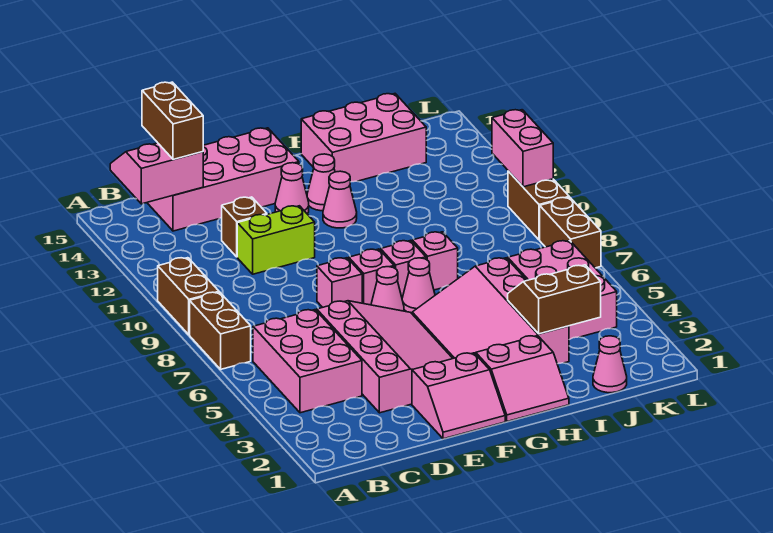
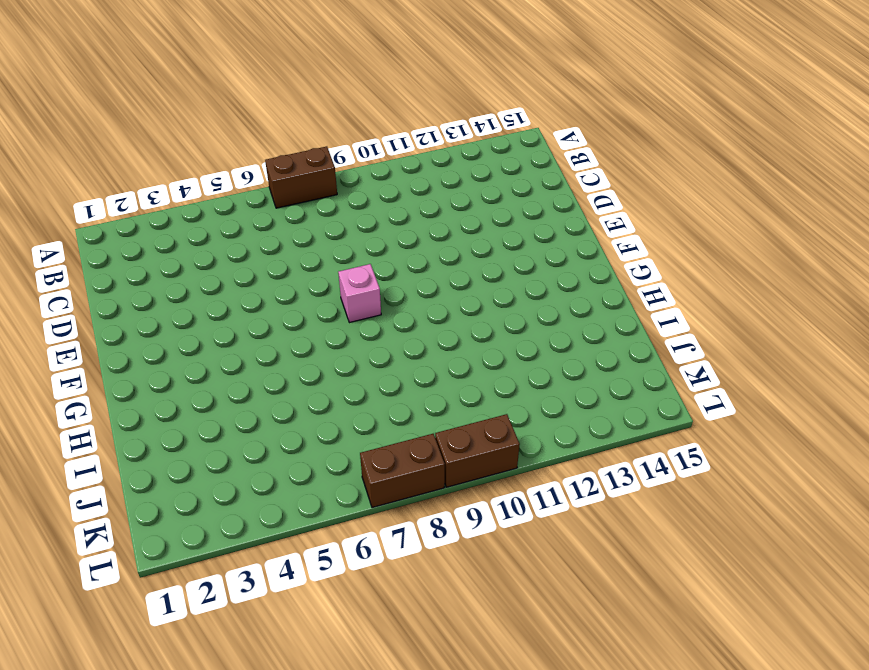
none -> brown brick A9:A10 level 1
none -> pink brick B4:C6 level 1
none -> pink brick C14:F15 level 1

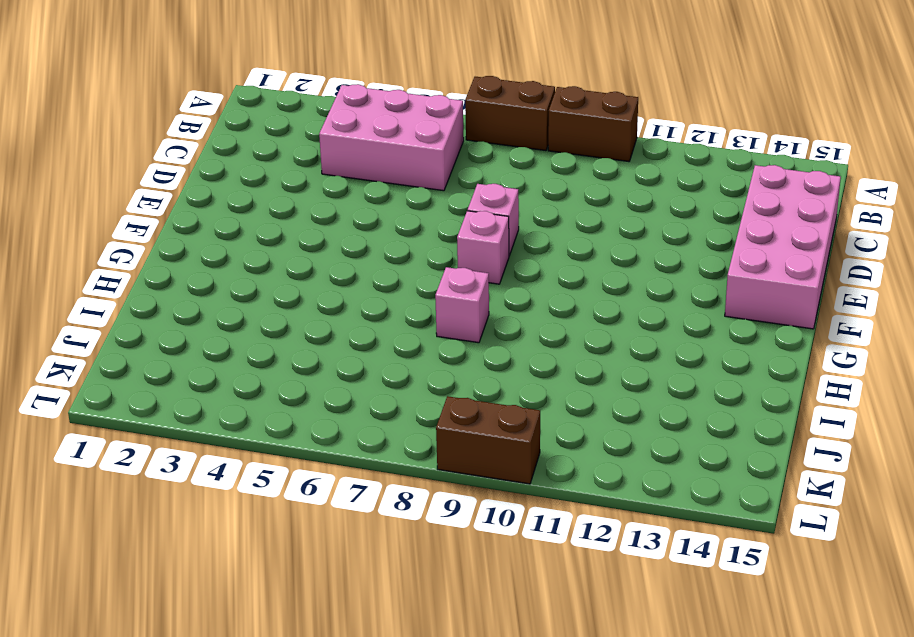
none -> pink slope D3:F6 level 1 top D
none -> lime brick D11:E11 level 1
none -> brown brick D12 level 1

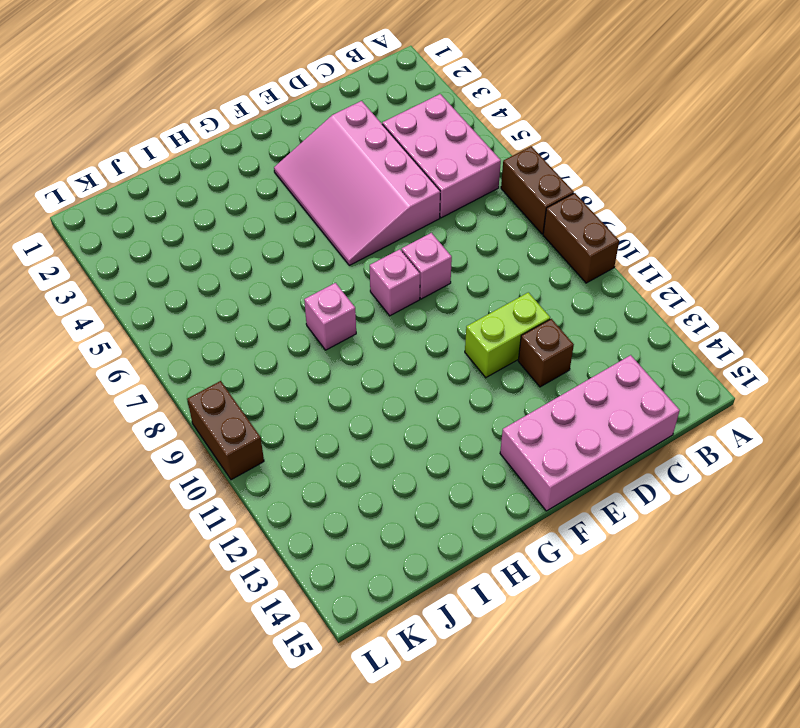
none -> pink slope E1:F2 level 1 top 2
none -> pink cone F7 level 1
none -> pink cone F13 level 1

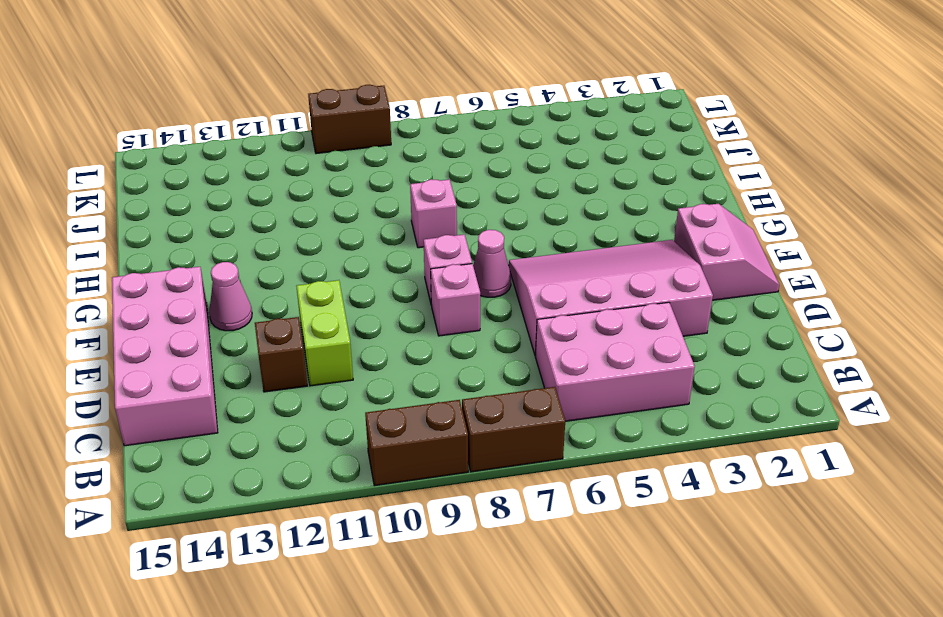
none -> pink slope G1:H2 level 1 top 2
none -> pink slope G3:I6 level 1 top I
none -> pink cone G7 level 1

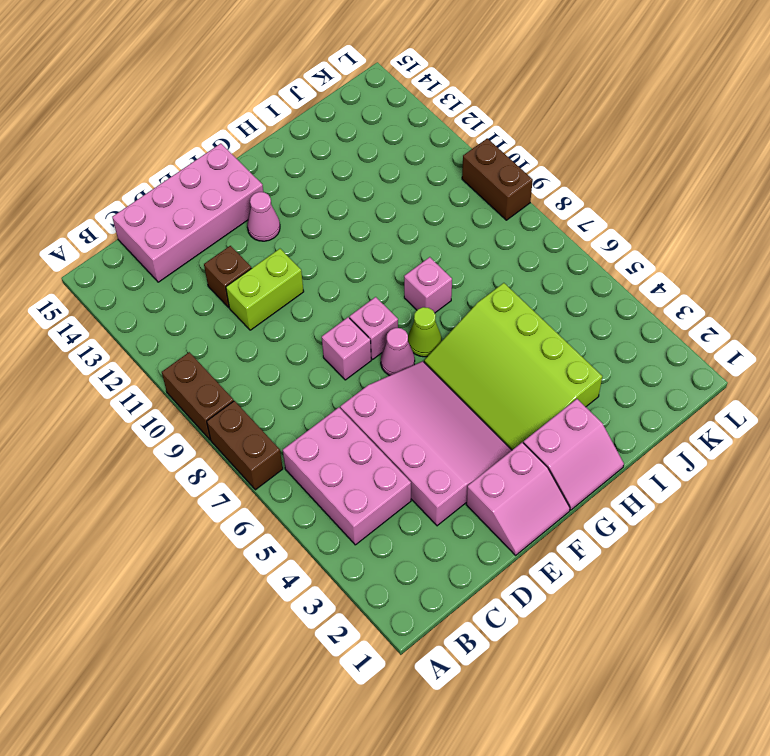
lime slope G3:I6 level 1 top I -> pink slope G3:I6 level 1 top I
lime cone G7 level 1 -> pink cone G7 level 1
none -> pink brick G8 level 1
none -> pink cone G12 level 1
none -> pink cone G13 level 1

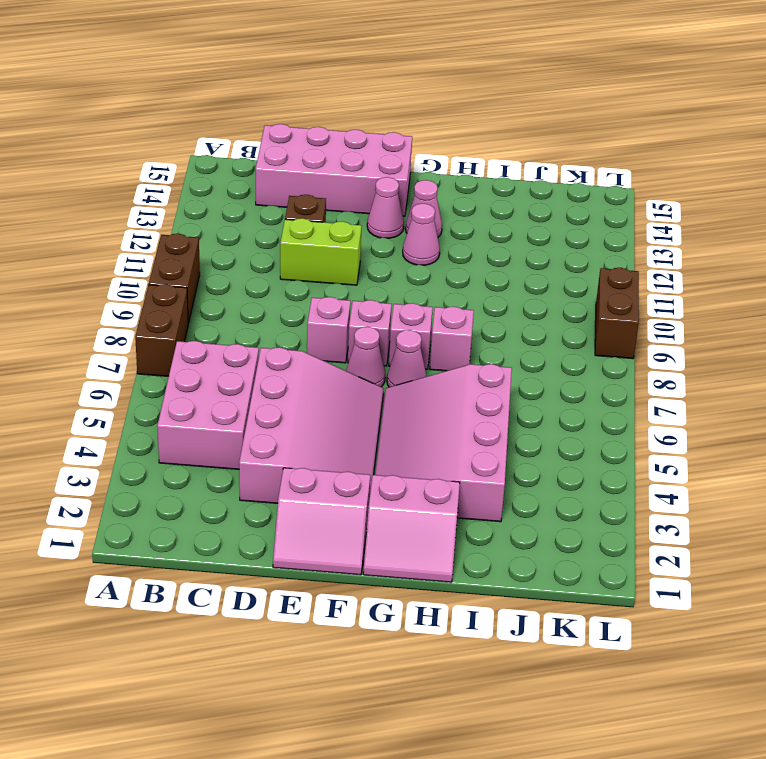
none -> pink brick H14:J15 level 1
none -> pink cone J1 level 1
none -> pink brick J4:K6 level 1

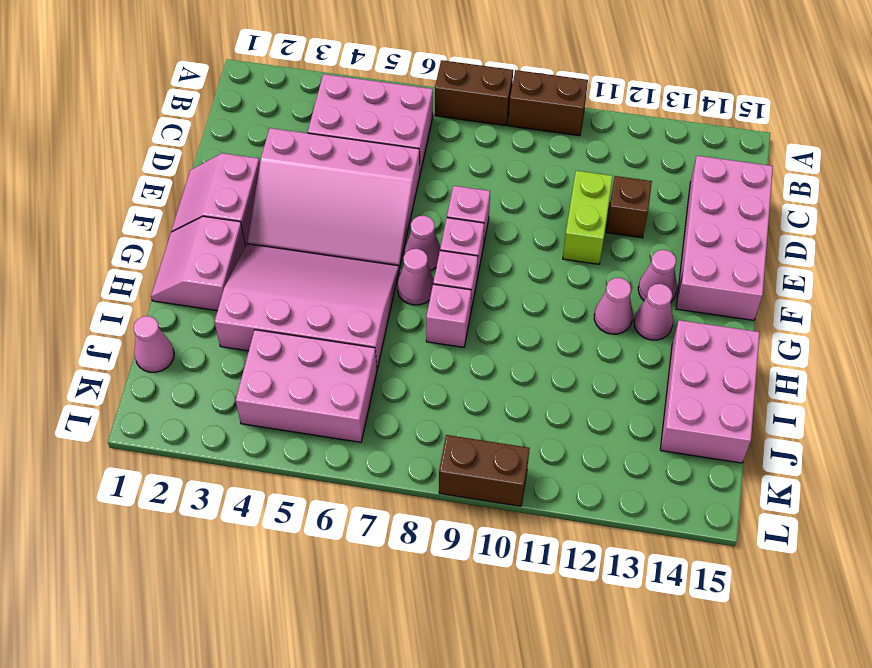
none -> brown brick L7:L8 level 1
none -> pink slope B14:C15 level 2 top 14
none -> brown slope I3:J4 level 2 top 3

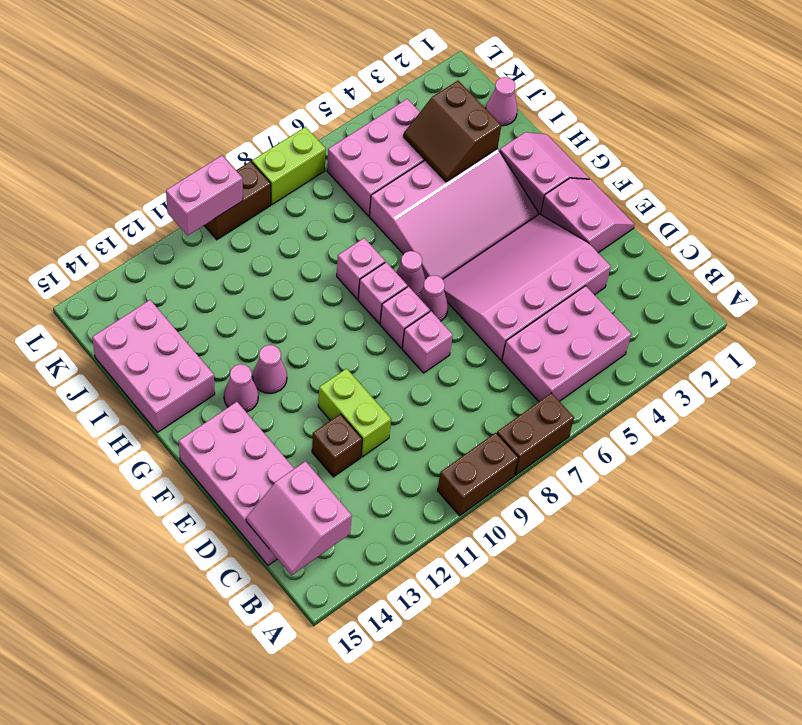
lime brick L7:L8 level 1 -> brown brick L7:L8 level 1
none -> pink cone F13 level 1
none -> brown brick C14:C15 level 3

